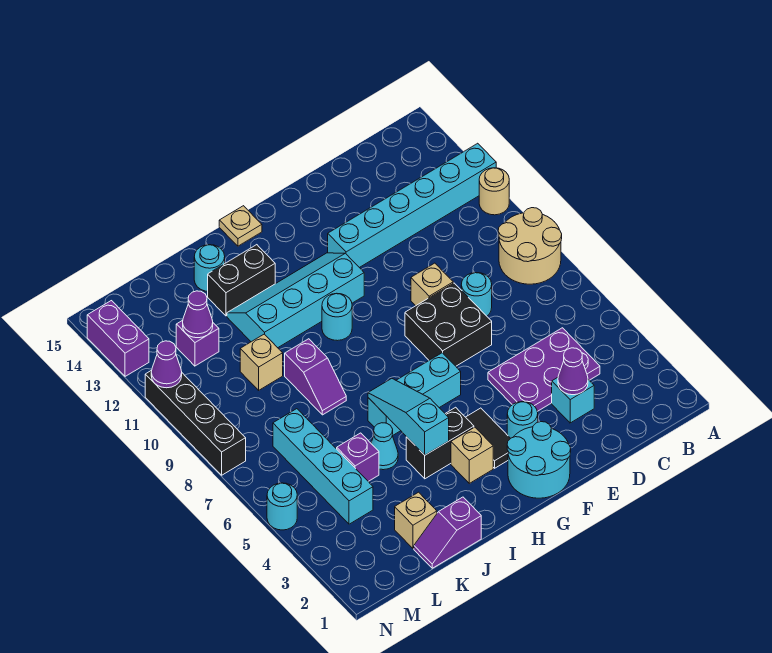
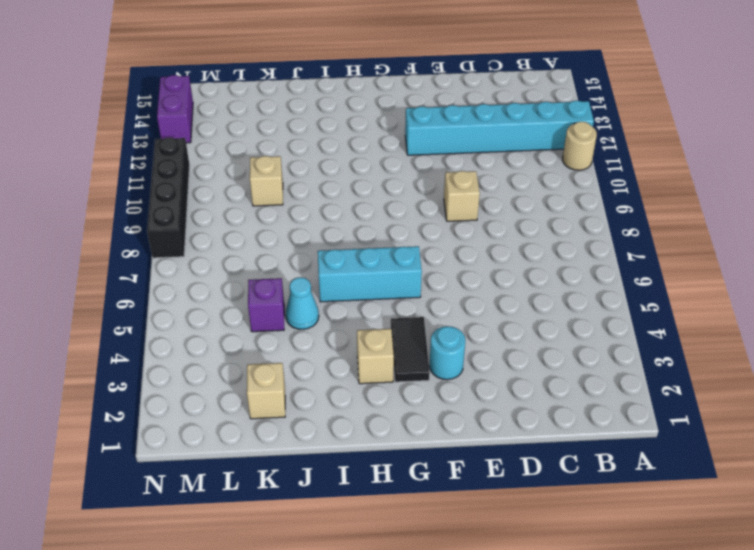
none -> tan round brick A8:B9 level 1
none -> purple plate C4:E5 level 1
none -> cyan brick D3 level 1
none -> cyan round brick D8 level 1

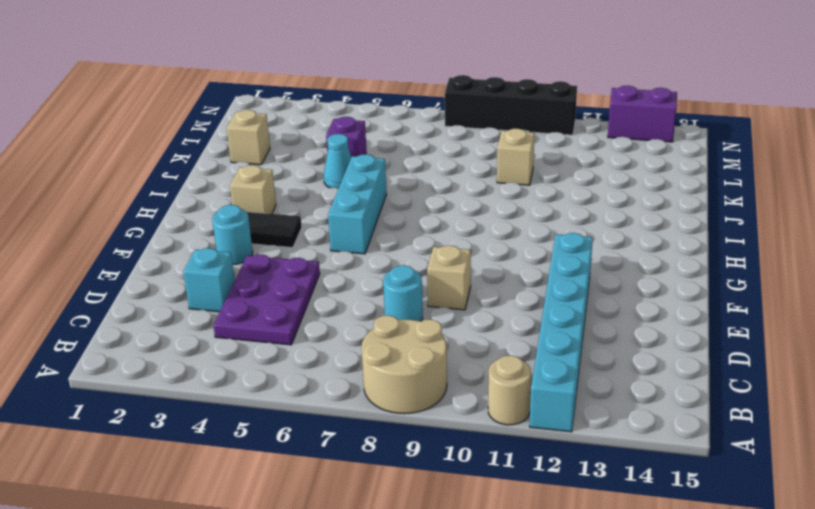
none -> black brick E7:F8 level 1
none -> cyan round brick F1:G2 level 1
none -> cyan slope G11:J12 level 1 top 11
none -> black brick H4:I4 level 1

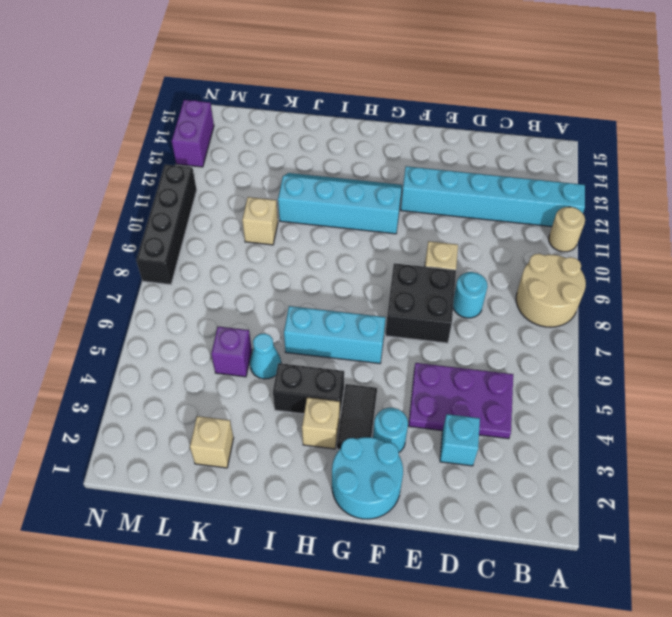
none -> cyan round brick H10 level 1
none -> tan plate H15 level 1
none -> black brick I13:J13 level 1
none -> purple slope J1:K1 level 1 top J

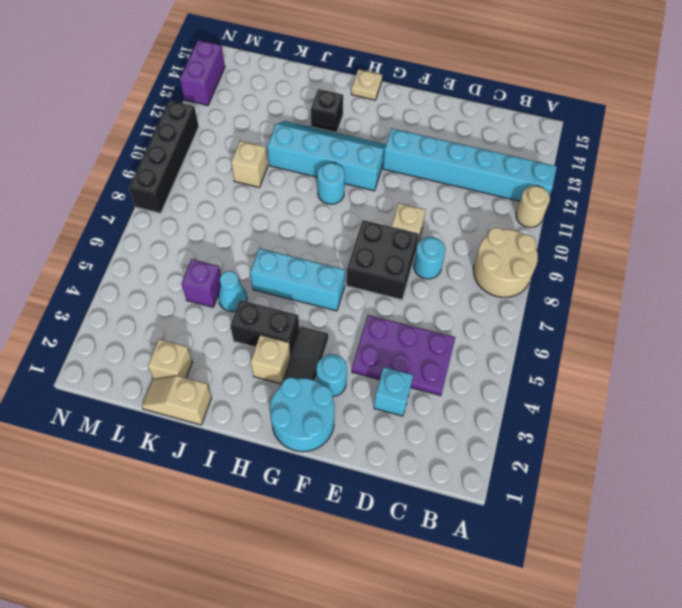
black brick I13 level 1 -> black brick I13:J13 level 1
tan slope J1:K1 level 1 top J -> purple slope J1:K1 level 1 top J
none -> purple slope J8:J9 level 1 top 9
none -> cyan round brick J14 level 1
none -> cyan brick L4:L7 level 1
none -> purple brick L12 level 1

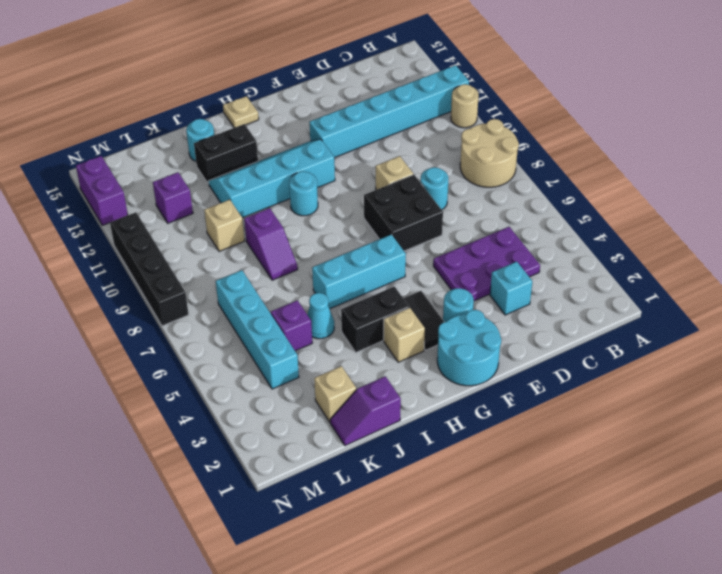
none -> cyan round brick N5 level 1
none -> purple cone D3 level 2
none -> cyan slope I4:I6 level 2 top 4
none -> purple cone L12 level 2

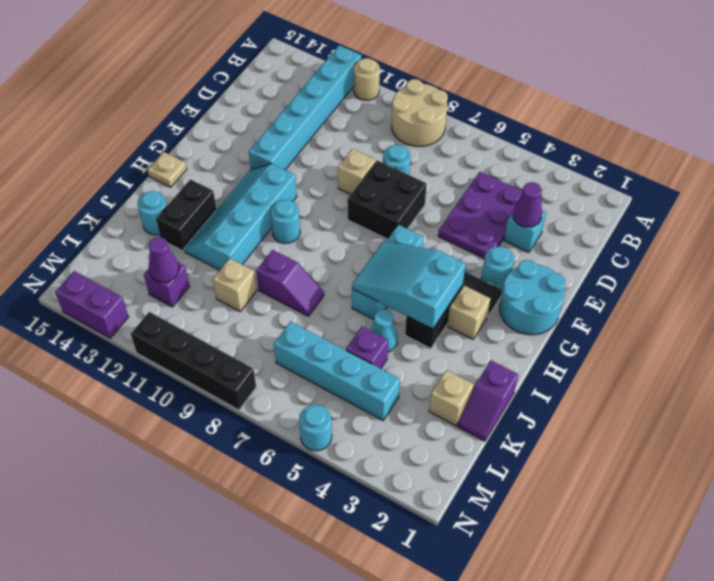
cyan slope H4:I6 level 2 top 4 -> cyan slope I4:I6 level 2 top 4
none -> purple cone N11 level 2

